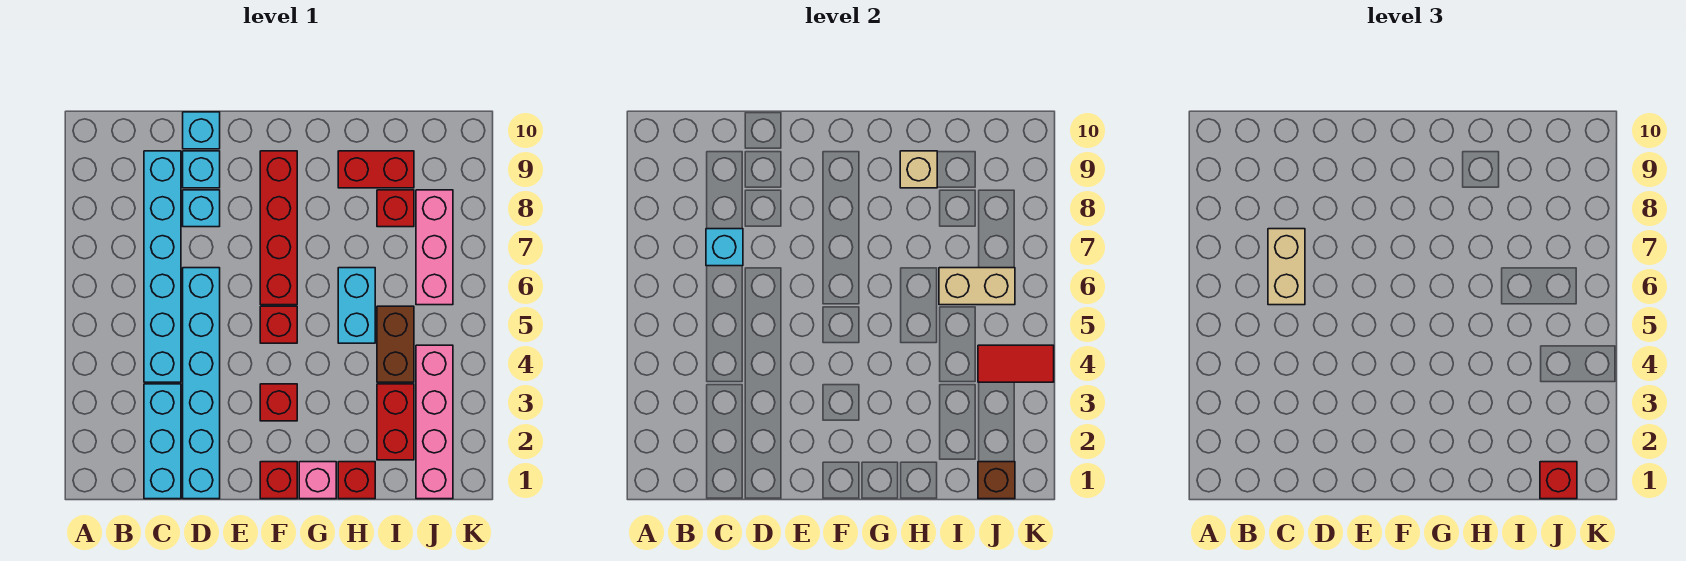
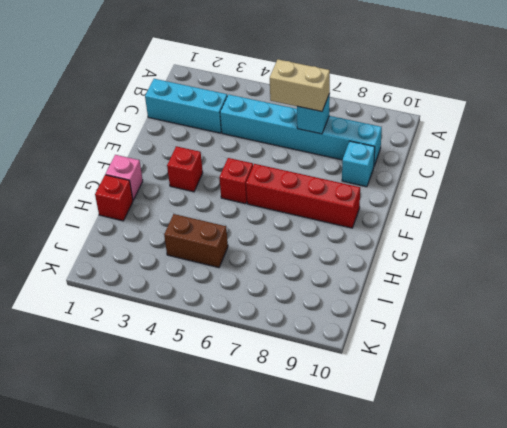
none -> cyan brick D1:D6 level 1
none -> cyan brick D8 level 1
none -> cyan brick D10 level 1

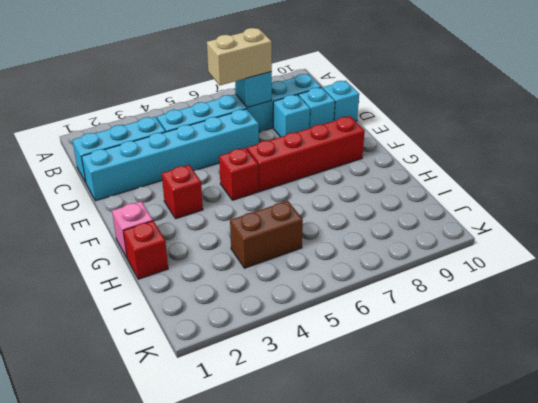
none -> red brick F1 level 1
none -> cyan brick H5:H6 level 1
none -> red brick H9:I9 level 1

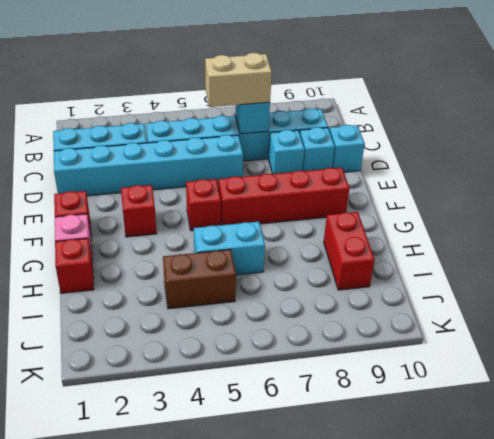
none -> red brick I2:I3 level 1
none -> red brick I8 level 1
none -> pink brick J1:J4 level 1

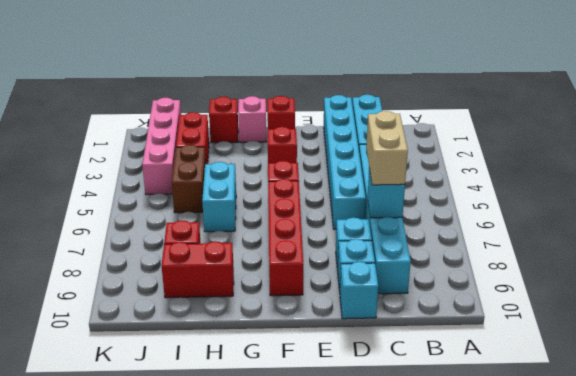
none -> pink brick J6:J8 level 1
none -> tan brick H9 level 2
none -> tan brick I6:J6 level 2

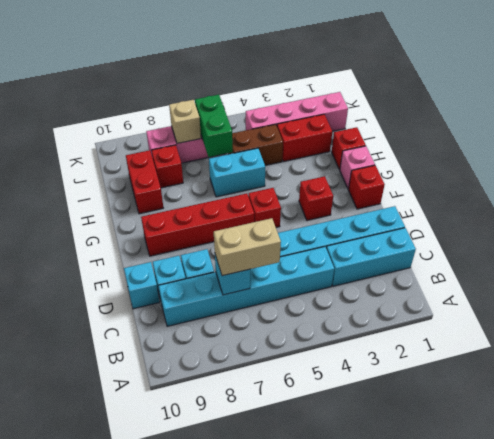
green brick I6:J6 level 2 -> tan brick I6:J6 level 2
tan brick J7 level 2 -> tan brick H9 level 2
none -> brown brick J1 level 2
none -> red tile J4:K4 level 2
none -> red brick J1 level 3

